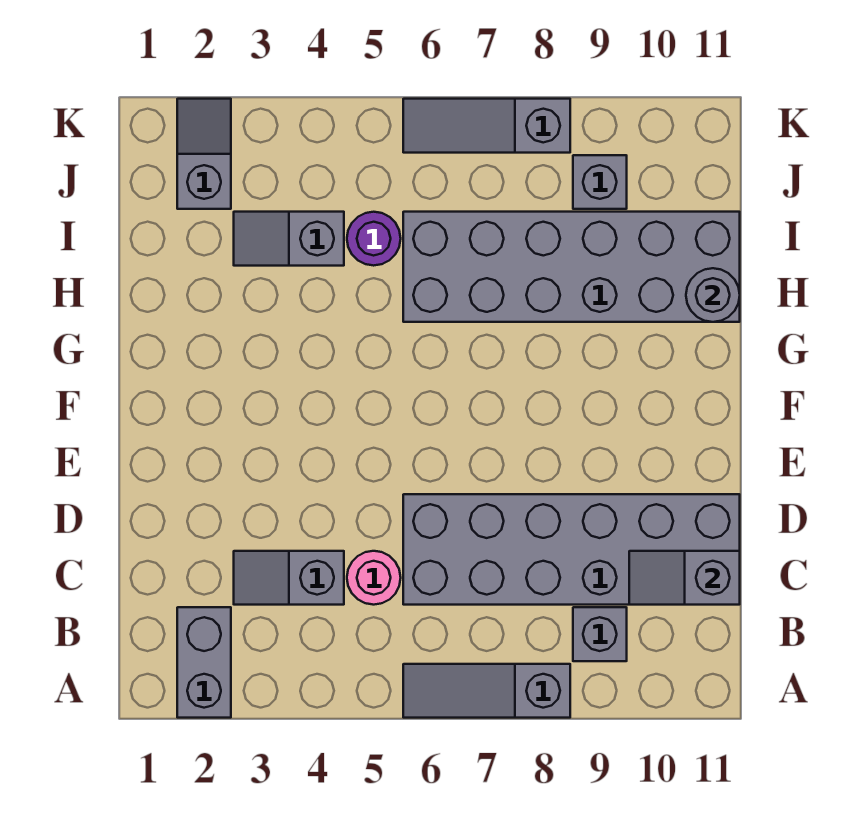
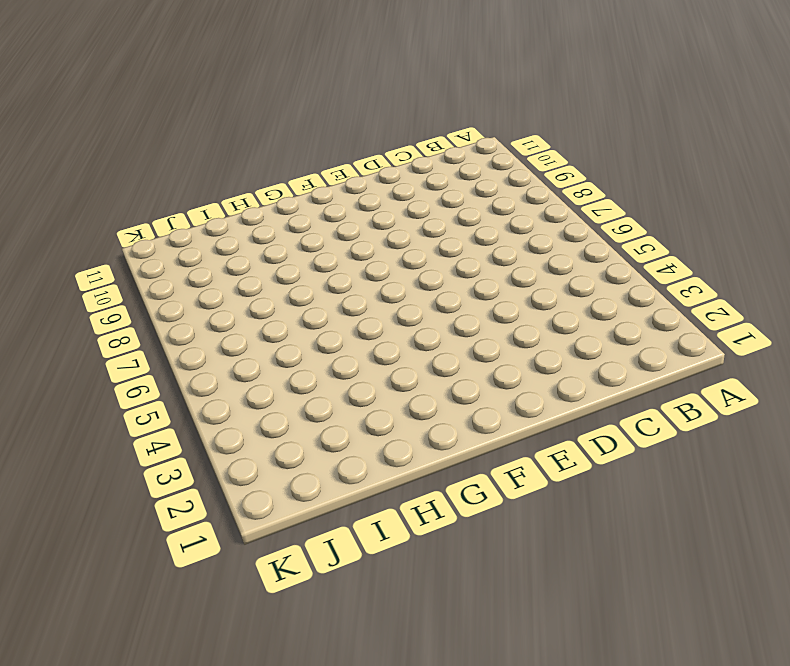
none -> grey brick A2:B2 level 1
none -> grey slope A6:A8 level 1 top 8
none -> grey brick B9 level 1

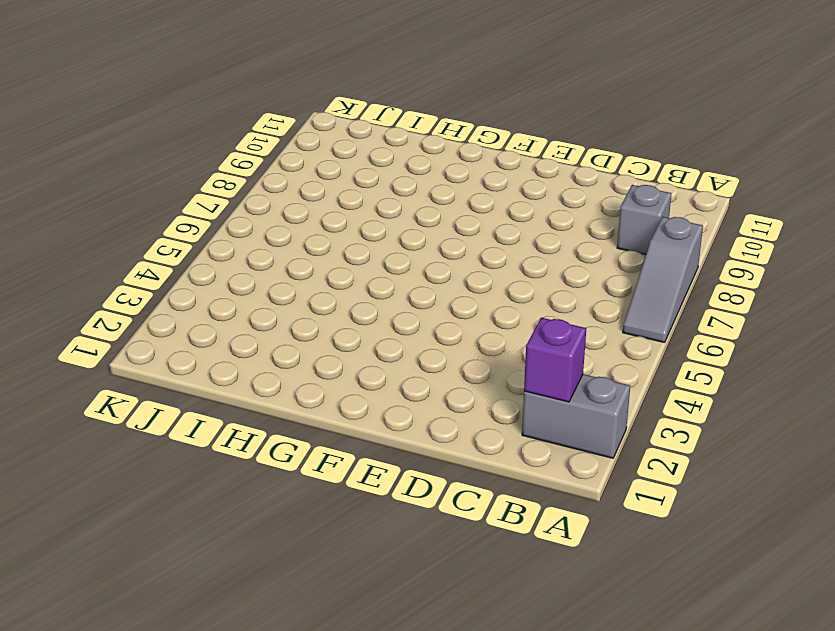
purple brick B2 level 2 -> none
none -> grey slope C3:C4 level 1 top 4
none -> pink round brick C5 level 1
none -> grey brick C6:D11 level 1

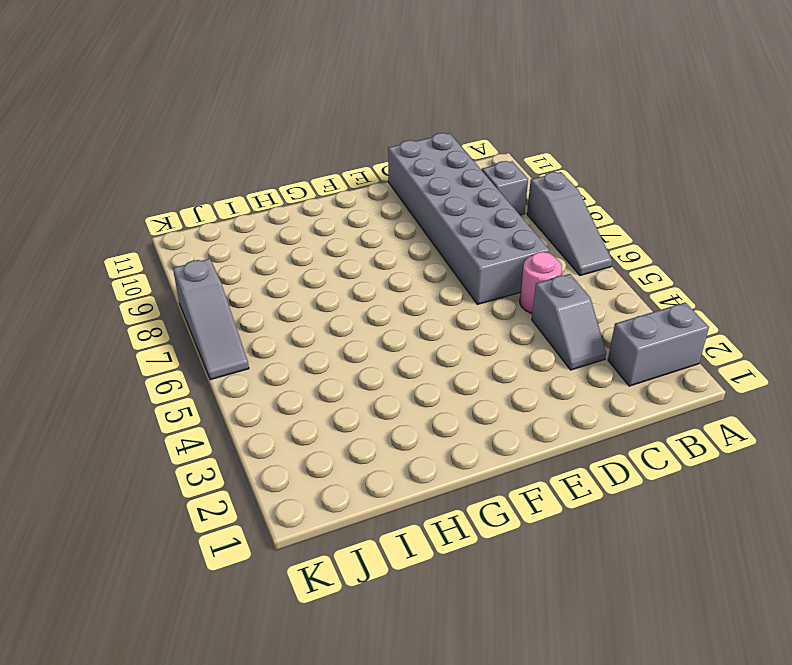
none -> grey brick H6:I11 level 1
none -> grey slope I3:I4 level 1 top 4
none -> purple round brick I5 level 1

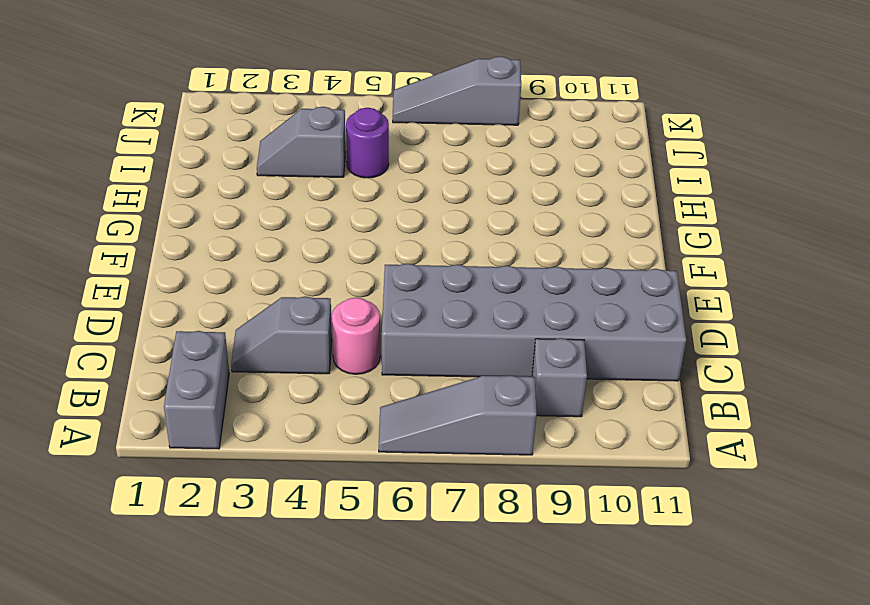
none -> grey brick H6:I11 level 1
none -> grey slope J2:K2 level 1 top J
none -> grey brick J9 level 1

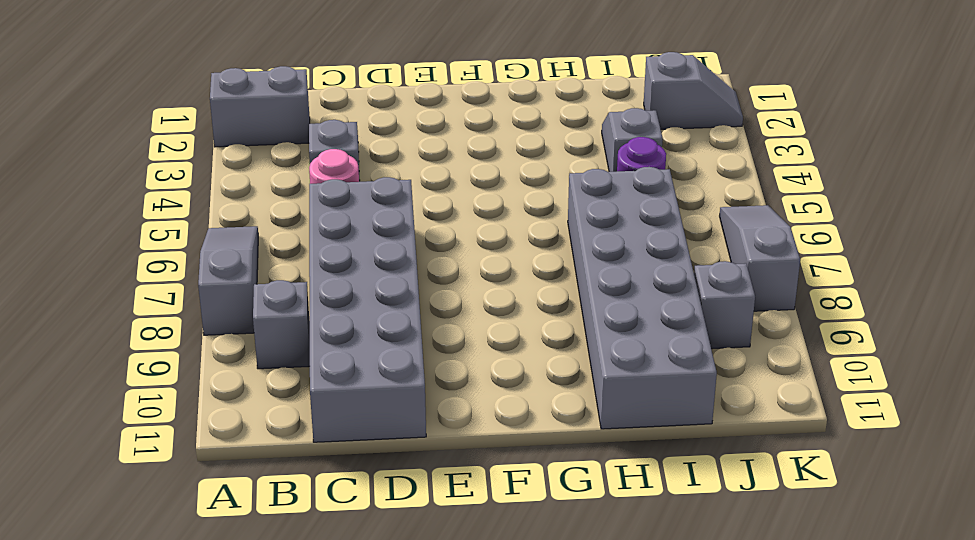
none -> grey slope C10:C11 level 2 top 11
none -> grey round brick H11 level 2

